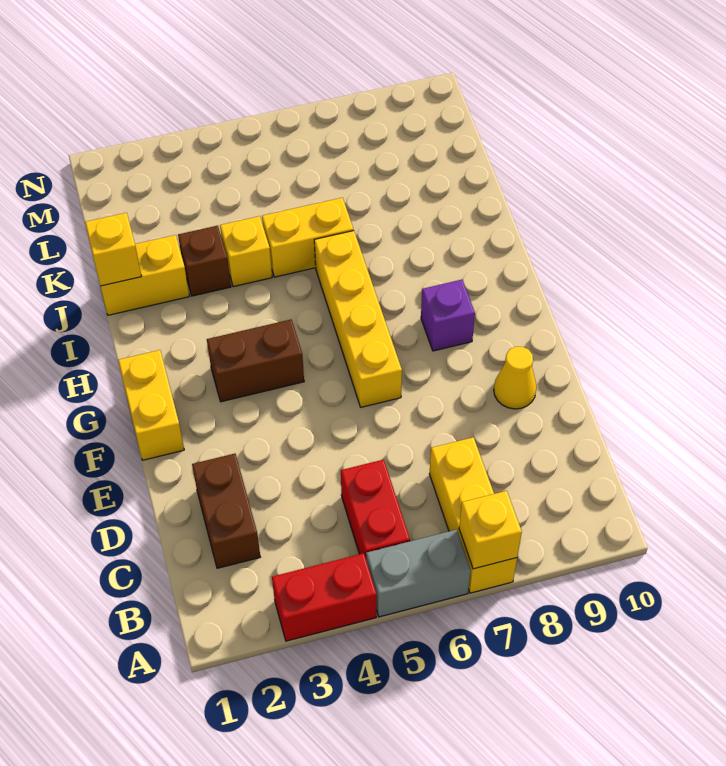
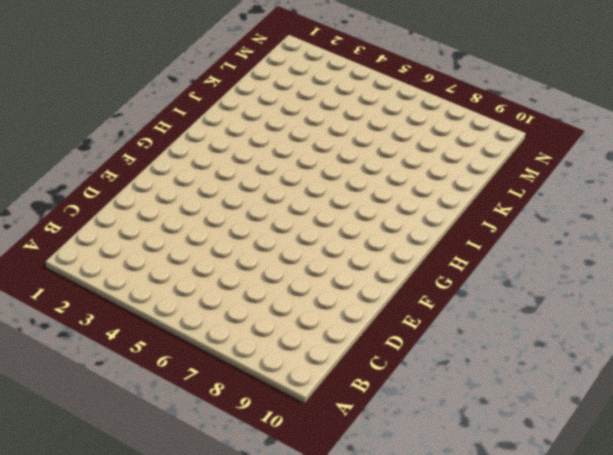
none -> red brick A3:A4 level 1
none -> grey brick A5:A6 level 1
none -> yellow brick A7:C7 level 1

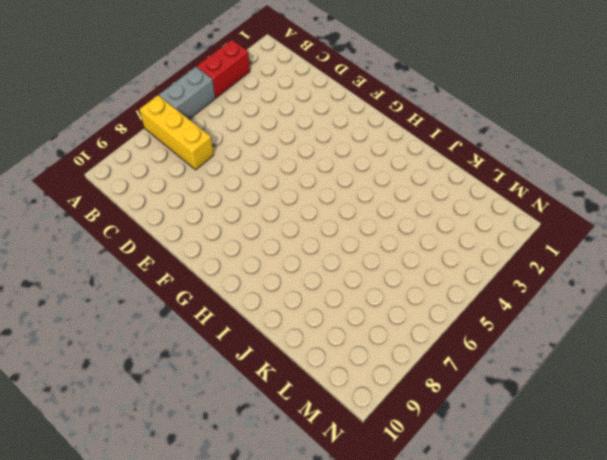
none -> red brick B5:C5 level 1
none -> brown brick C2:D2 level 1
none -> yellow cone E9 level 1

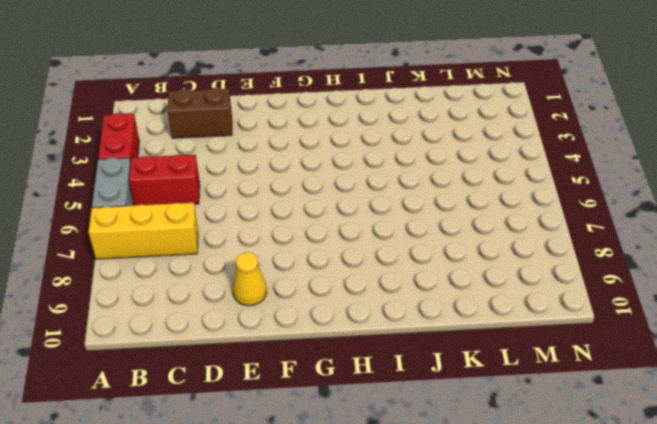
none -> yellow brick F1:G1 level 1
none -> yellow brick F6:I6 level 1
none -> brown brick G3:G4 level 1

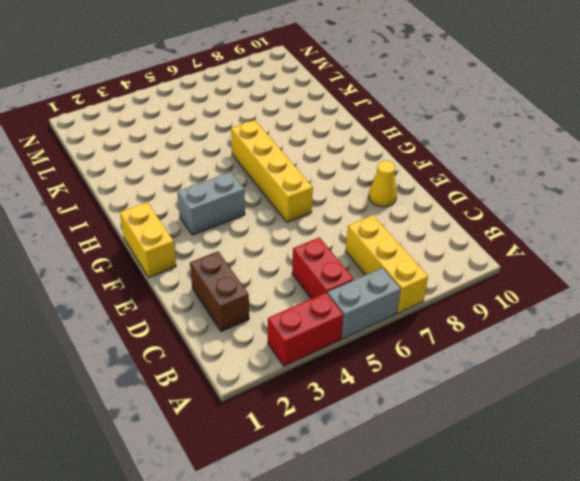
grey brick G3:G4 level 1 -> brown brick G3:G4 level 1
none -> purple brick G8 level 1
none -> yellow brick J1:J2 level 1
none -> brown brick J3 level 1

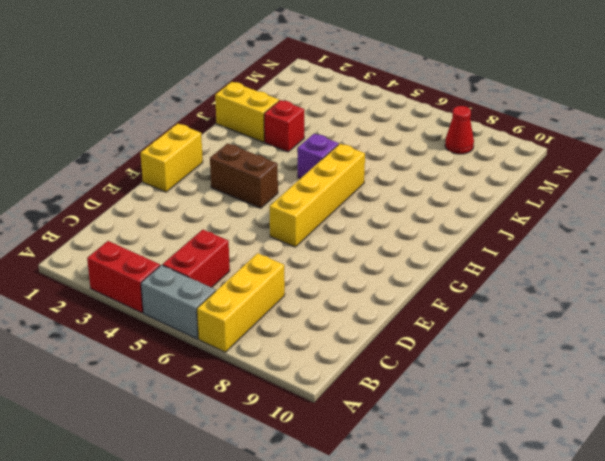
purple brick I5 level 1 -> purple brick G8 level 1
red brick J3 level 1 -> brown brick J3 level 1
red cone M8 level 1 -> none
none -> brown brick C2:D2 level 1
none -> yellow cone E9 level 1
none -> yellow brick J4 level 1

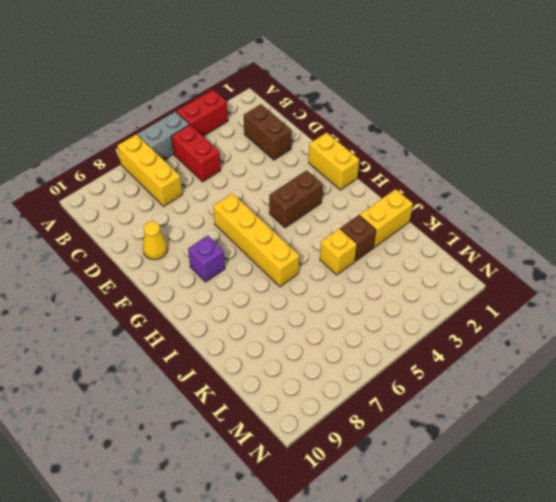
none -> yellow brick J5:J6 level 1
none -> yellow brick A7 level 2
none -> yellow brick J1 level 2

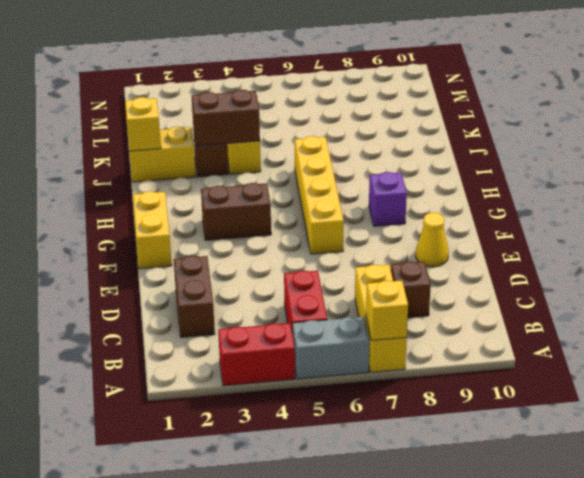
brown brick C8 level 1 -> none
brown brick J3:J4 level 2 -> none
none -> yellow brick J5:J6 level 1

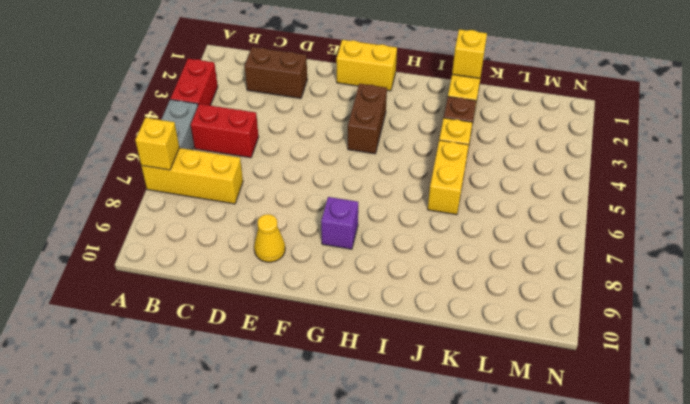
none -> yellow brick F6:I6 level 1

